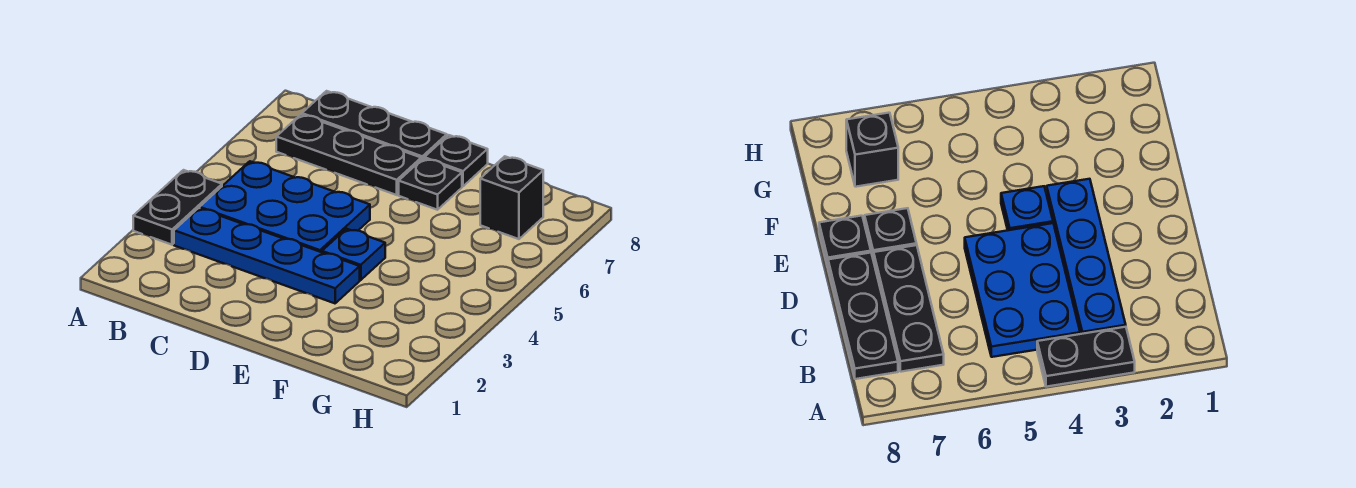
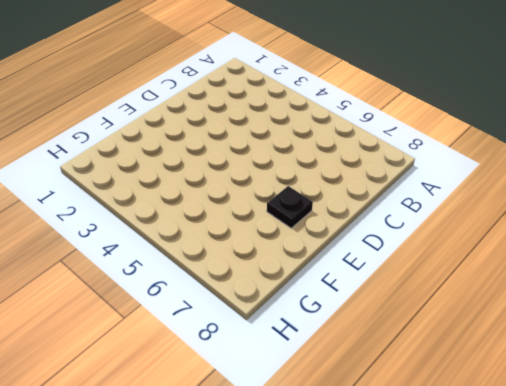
none -> black plate A3:A4 level 1
none -> blue plate B3:E3 level 1

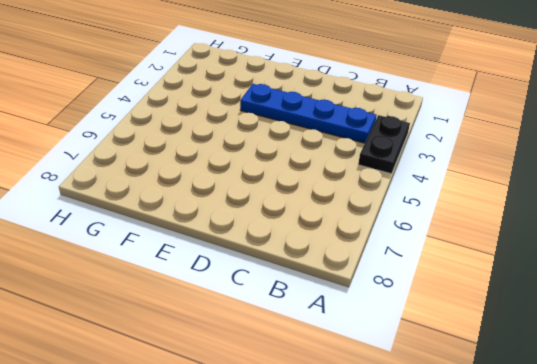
none -> blue plate B4:D5 level 1
none -> black plate B7:D7 level 1

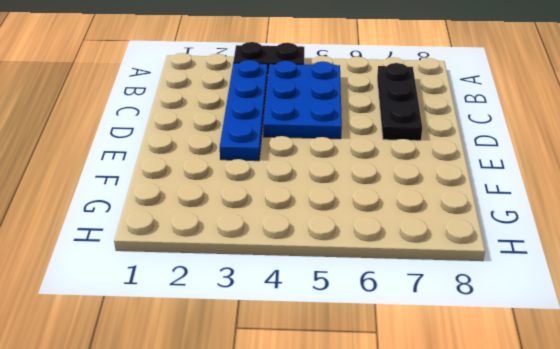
none -> black plate B8:D8 level 1
none -> blue plate E4 level 1

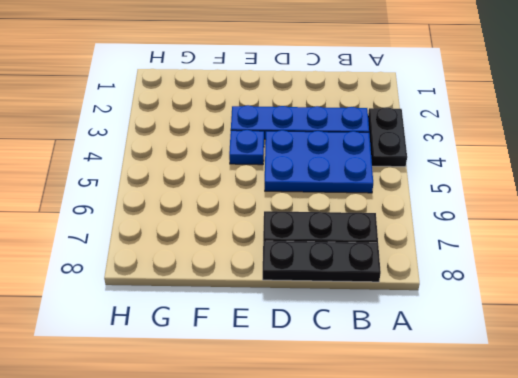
none -> black plate E7 level 1
none -> black plate E8 level 1

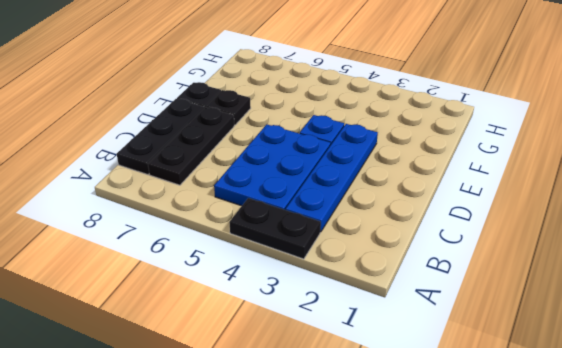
none -> black brick G7 level 1

